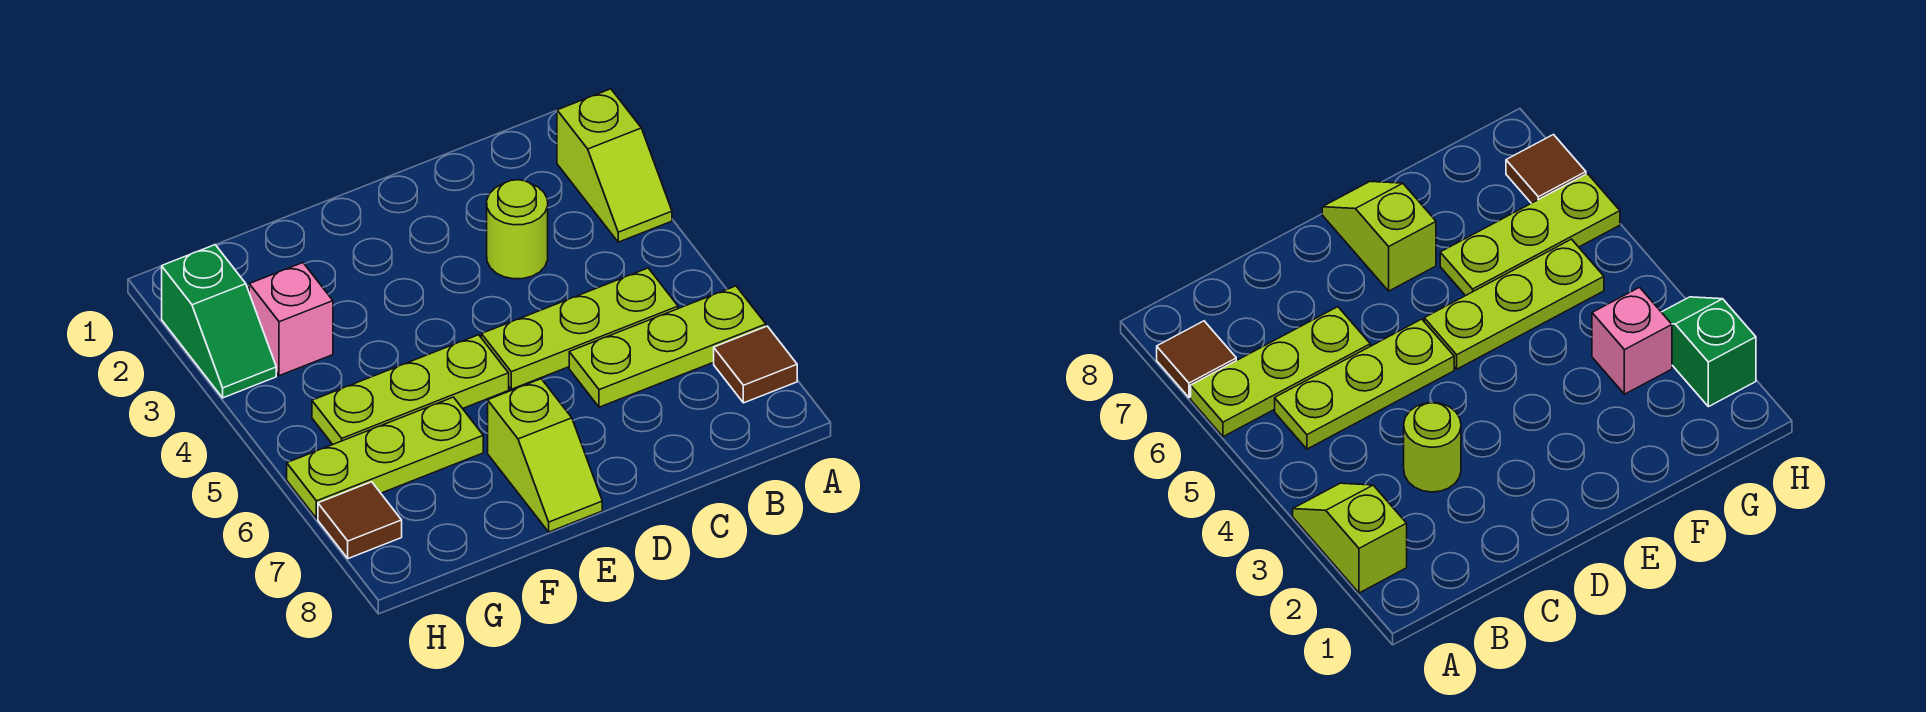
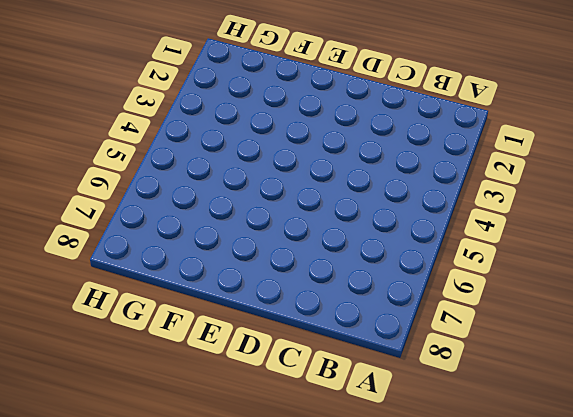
none -> lime slope A2:A3 level 1 top 2
none -> lime plate A6:C6 level 1

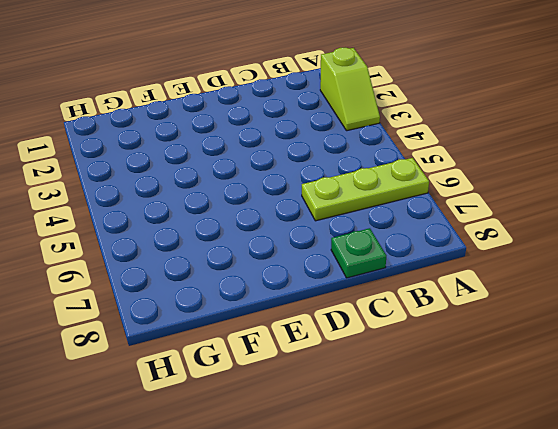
green plate C8 level 1 -> none
none -> brown tile A7 level 1
none -> lime plate B5:D5 level 1

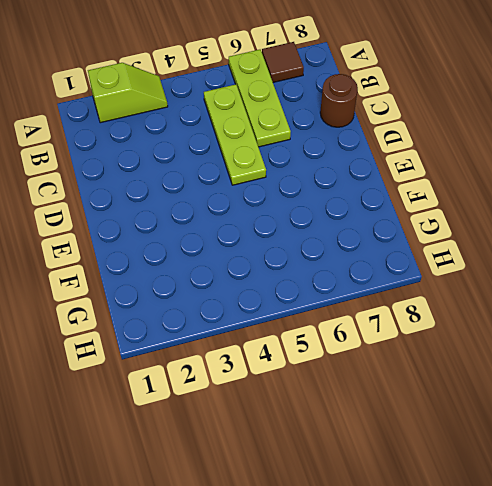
brown round brick C8 level 1 -> none
none -> lime round brick C3 level 1
none -> lime plate E5:G5 level 1

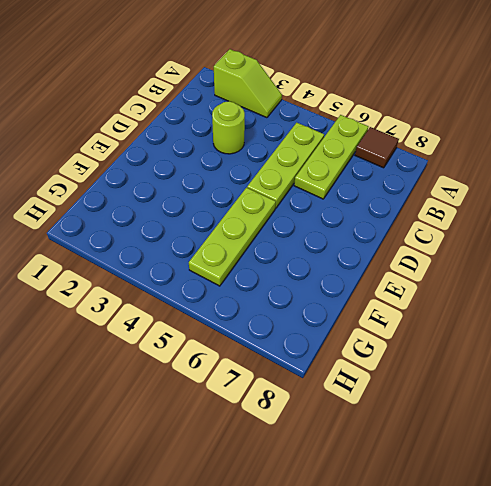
none -> lime slope E7:E8 level 1 top 7
none -> lime plate F6:H6 level 1

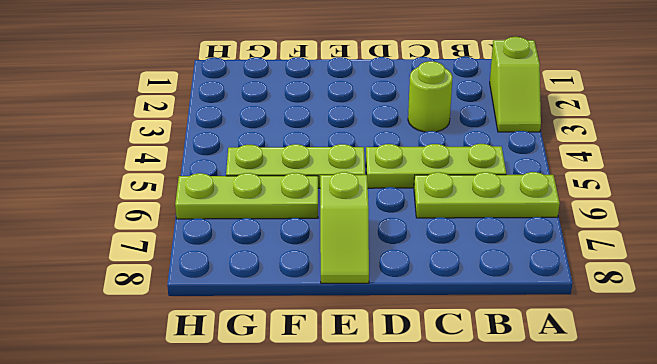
none -> brown tile A7 level 1
none -> pink brick G3 level 1

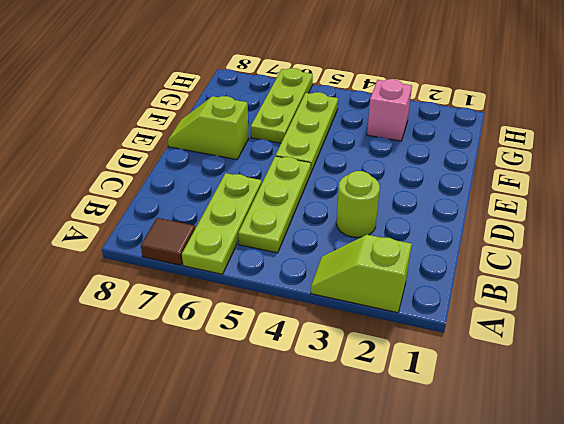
none -> green slope H2:H3 level 1 top 2
none -> brown tile H7 level 1

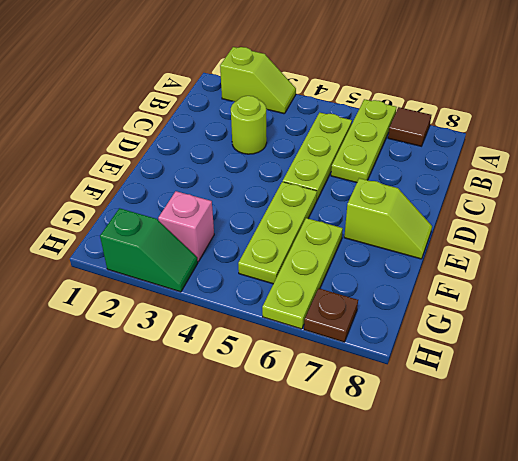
brown plate H7 level 1 -> brown tile H7 level 1

